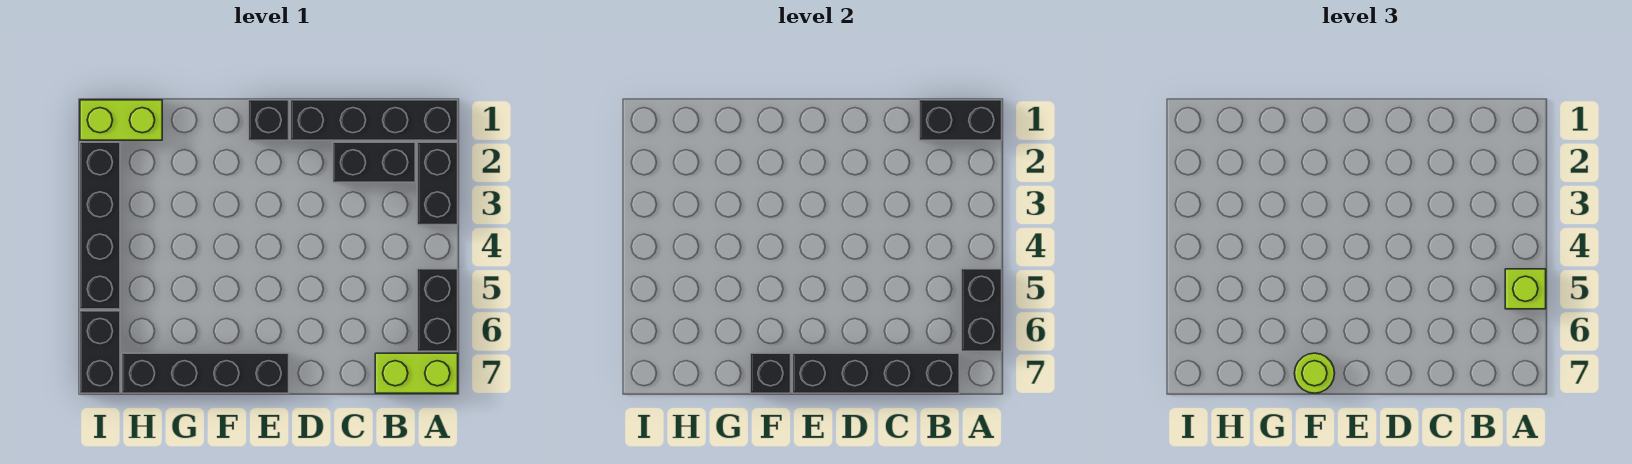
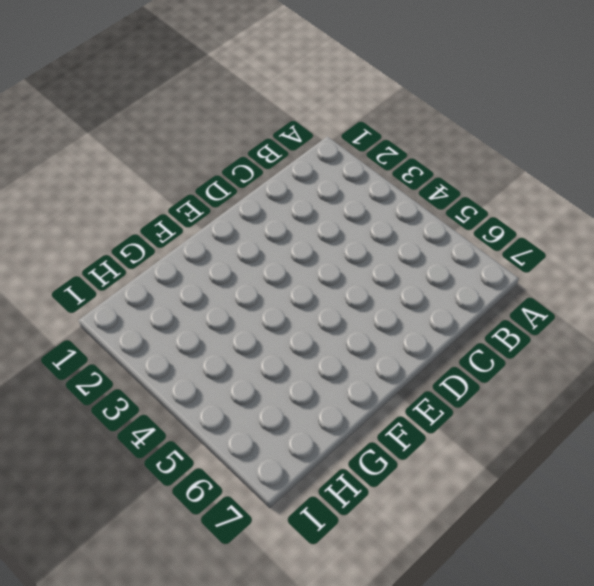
none -> black brick A1:D1 level 1
none -> black brick A2:A3 level 1
none -> black brick A5:A6 level 1

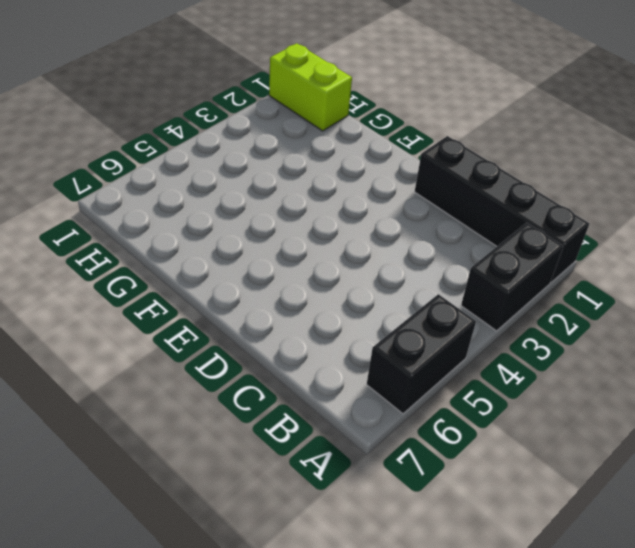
none -> lime brick A7:B7 level 1
none -> black brick B2:C2 level 1
none -> black brick E1 level 1

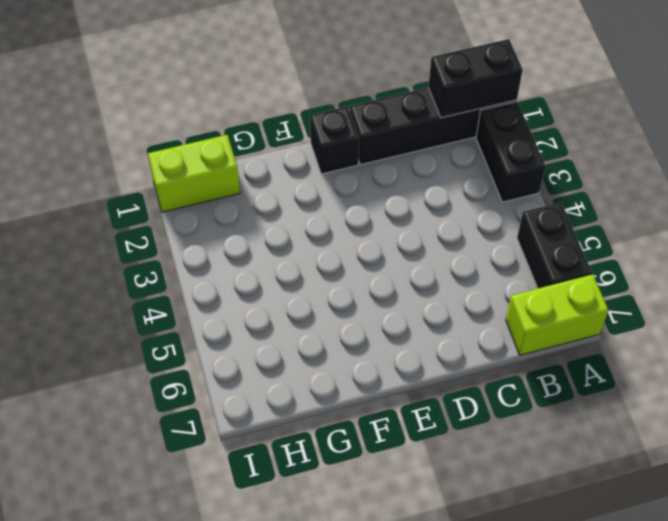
none -> black brick B2:C2 level 1
none -> black brick E7:H7 level 1
none -> black brick I2:I5 level 1

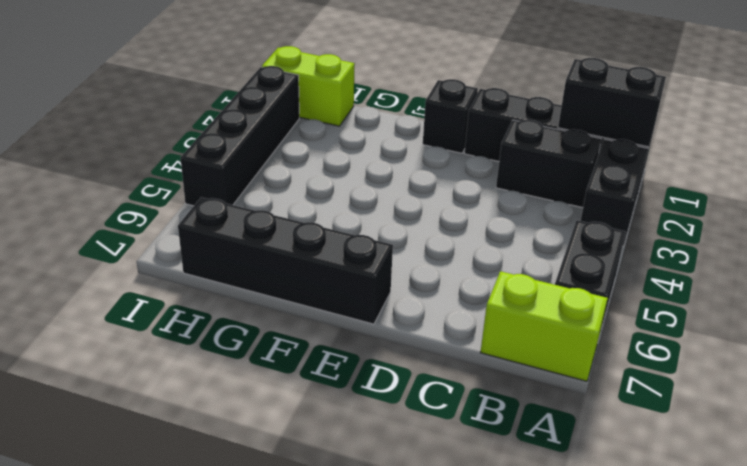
none -> black brick I6:I7 level 1
none -> black brick A5:A6 level 2
none -> black brick B7:E7 level 2

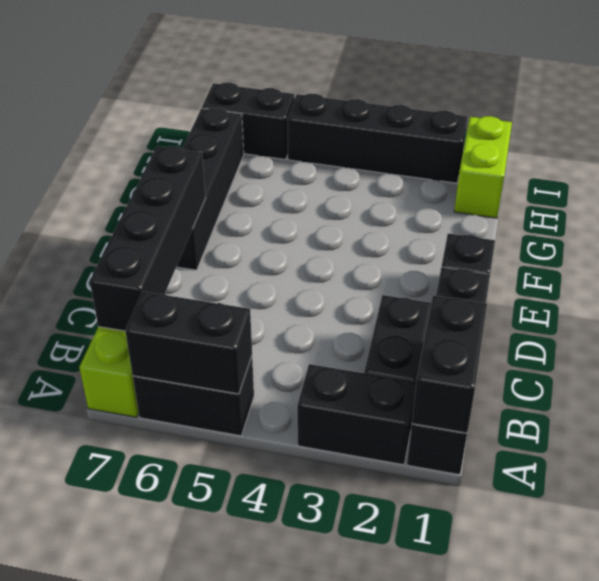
none -> black brick F7 level 2
none -> lime brick A5 level 3
none -> lime round brick F7 level 3

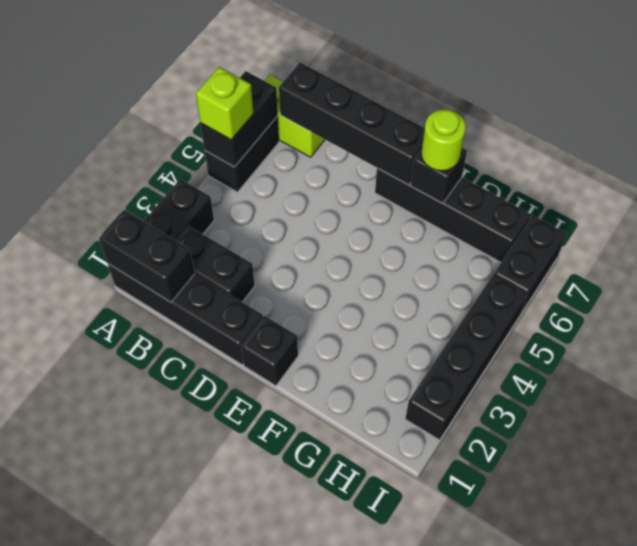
none -> lime brick H1:I1 level 1

